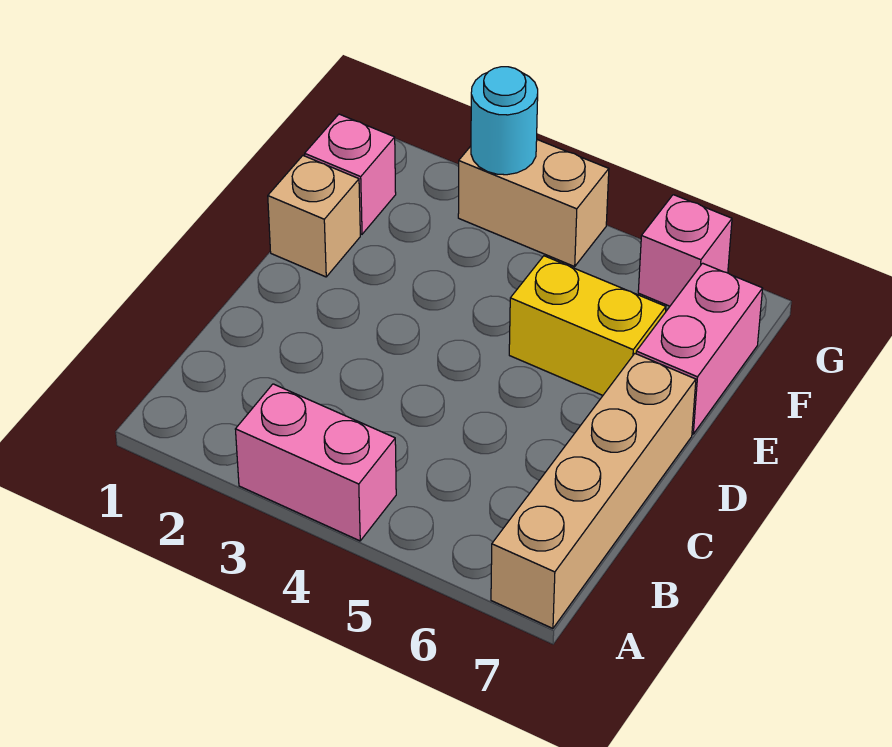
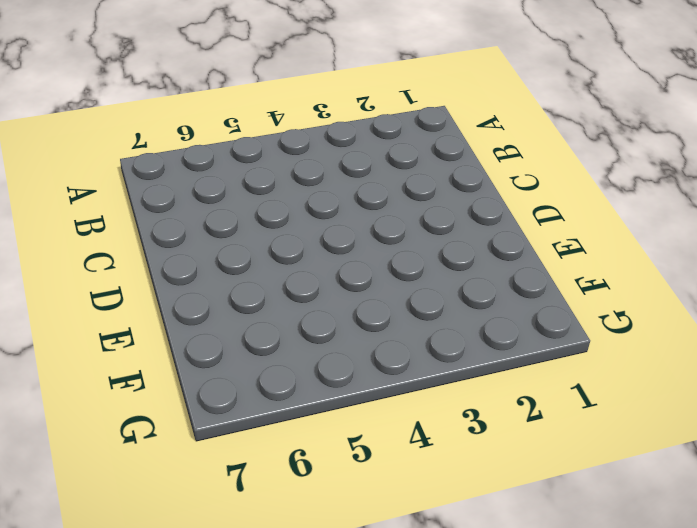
none -> pink brick A3:A4 level 1
none -> tan brick A7:D7 level 1

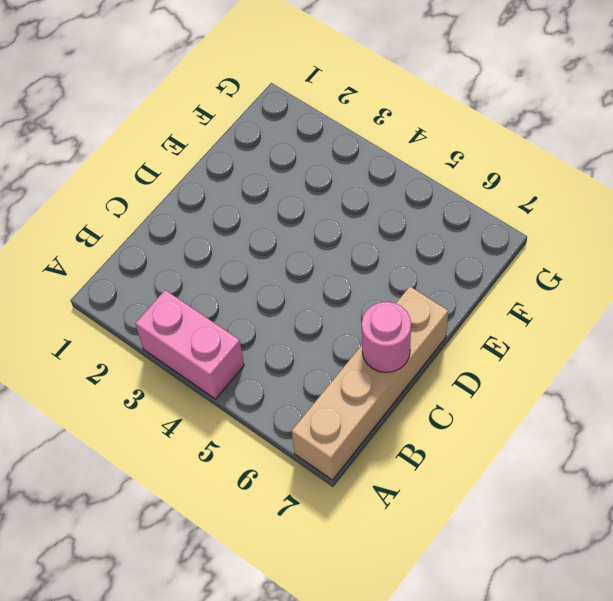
pink round brick C7 level 2 -> none
none -> tan brick E1 level 1
none -> yellow brick E5:E6 level 1

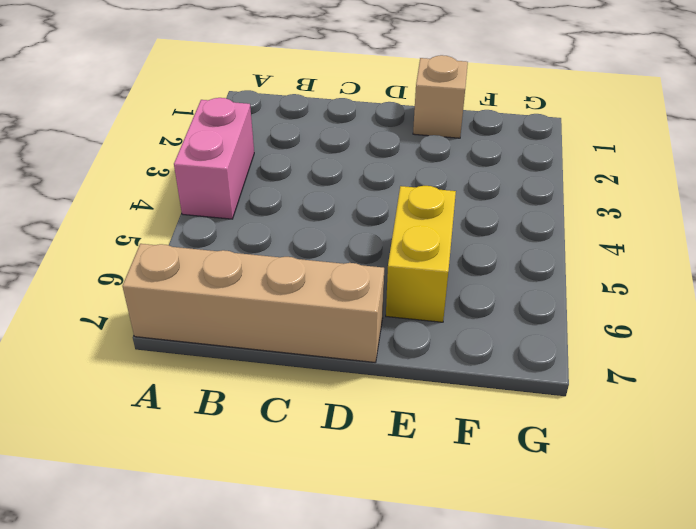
none -> pink brick E7:F7 level 1
none -> pink brick F1 level 1

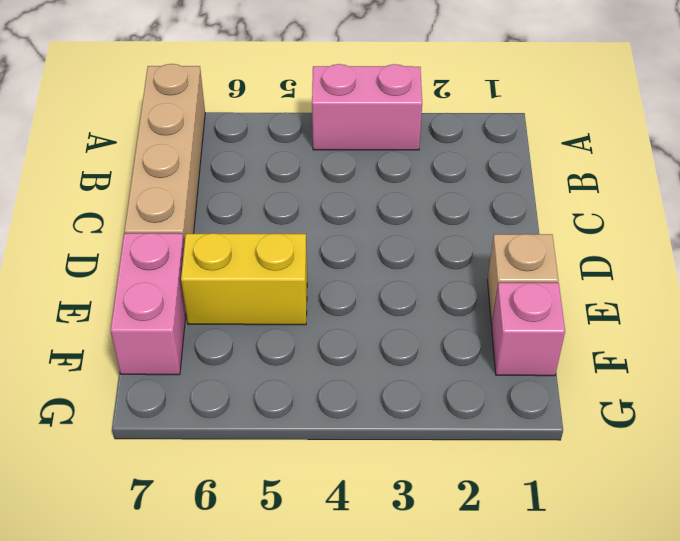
none -> tan brick G3:G4 level 1
none -> pink brick G6 level 1

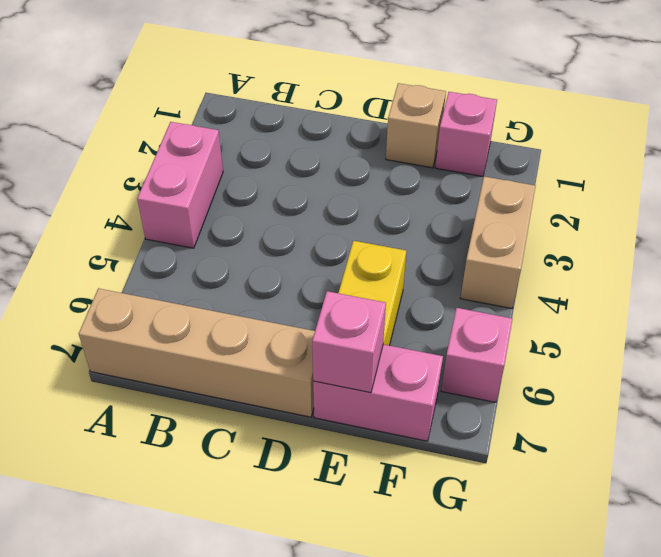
pink brick E7 level 2 -> none
none -> cyan round brick G3 level 2

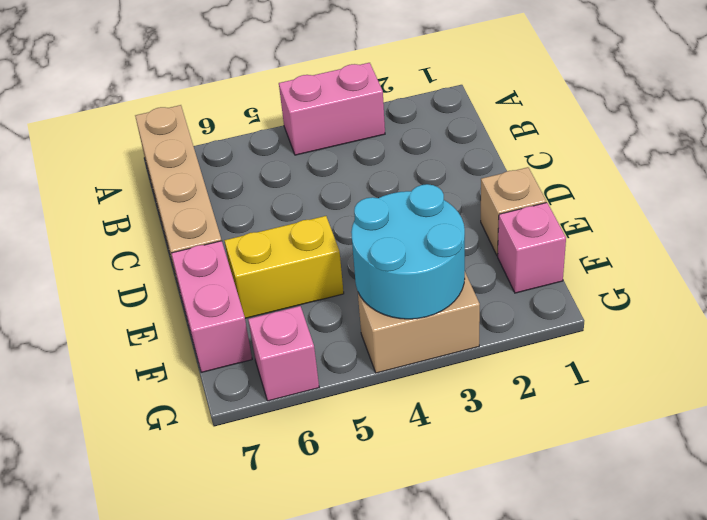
cyan round brick F3:G4 level 2 -> cyan round brick G3 level 2

